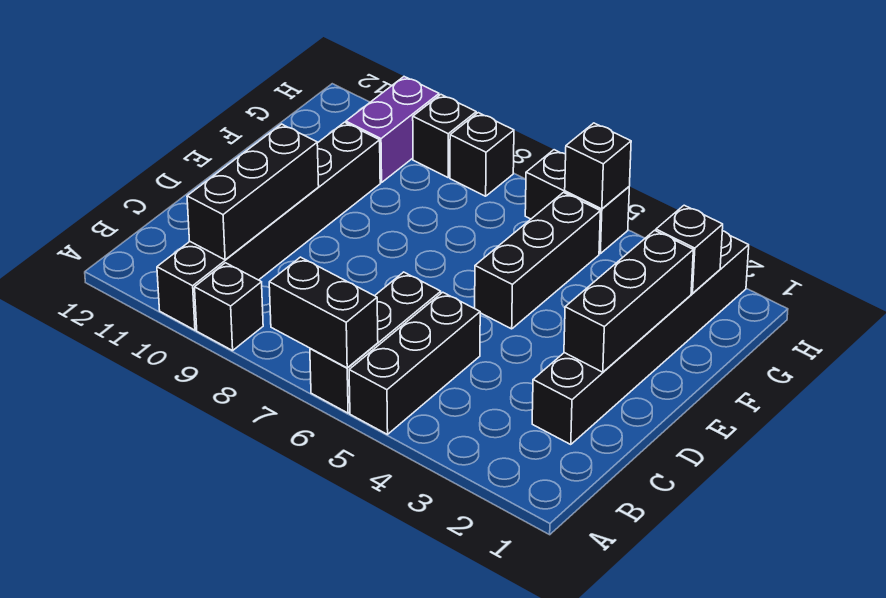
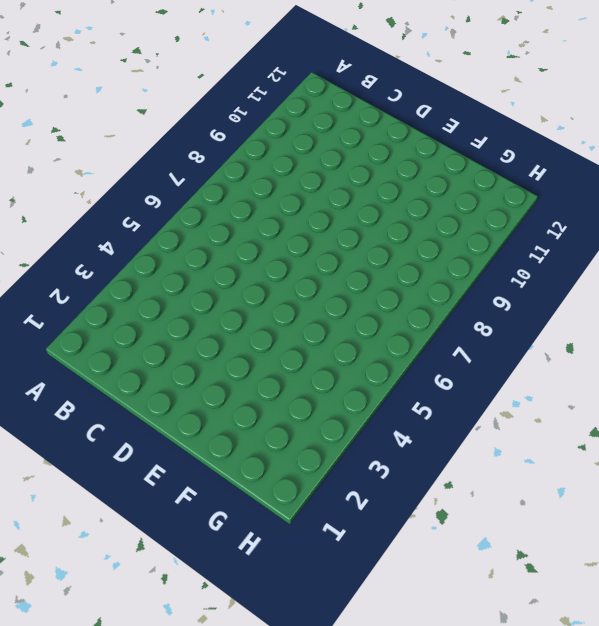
none -> black brick A5:C5 level 1
none -> black brick A6:C6 level 1
none -> black brick A9 level 1

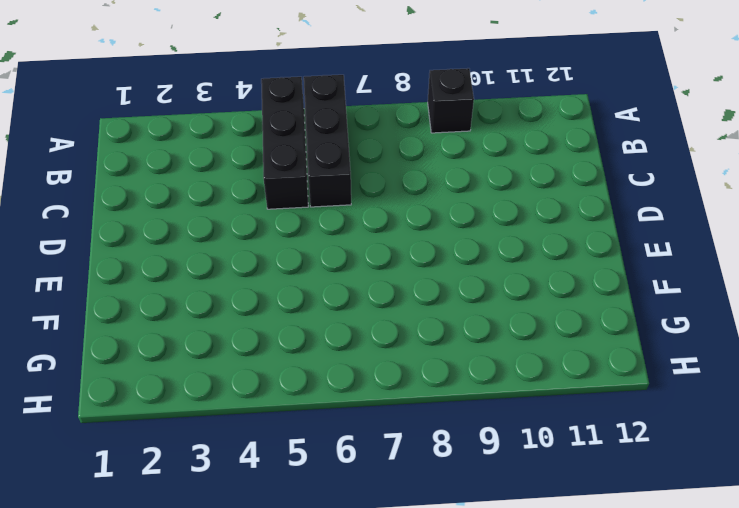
none -> black brick A10:F10 level 1
none -> black brick C2:H2 level 1
none -> black brick E5:G5 level 1

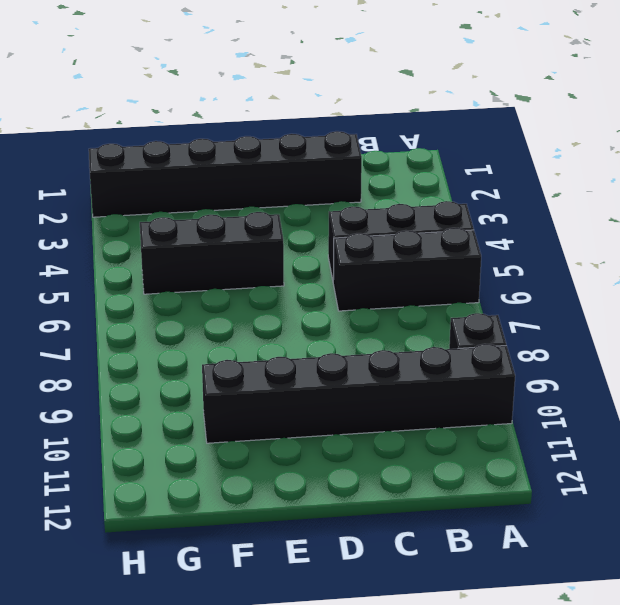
none -> purple brick G10:H10 level 1
none -> black brick H5:H6 level 1
none -> black brick H8 level 1

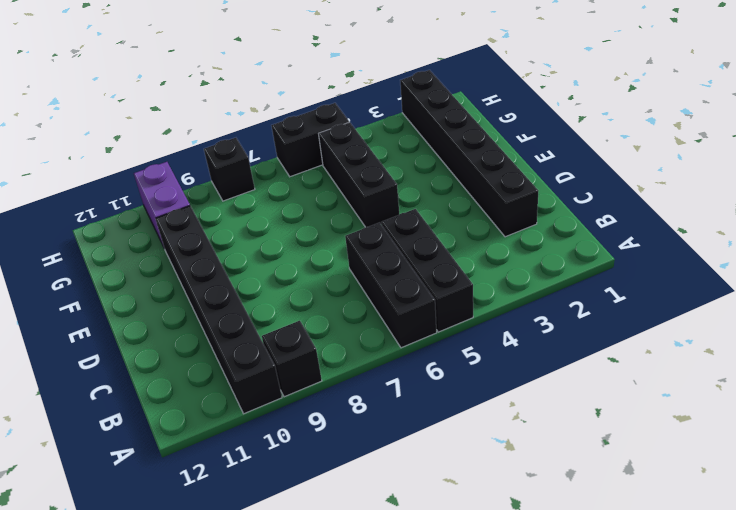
none -> black brick H9 level 1
none -> black brick A6:A7 level 2
none -> black brick B10:D10 level 2

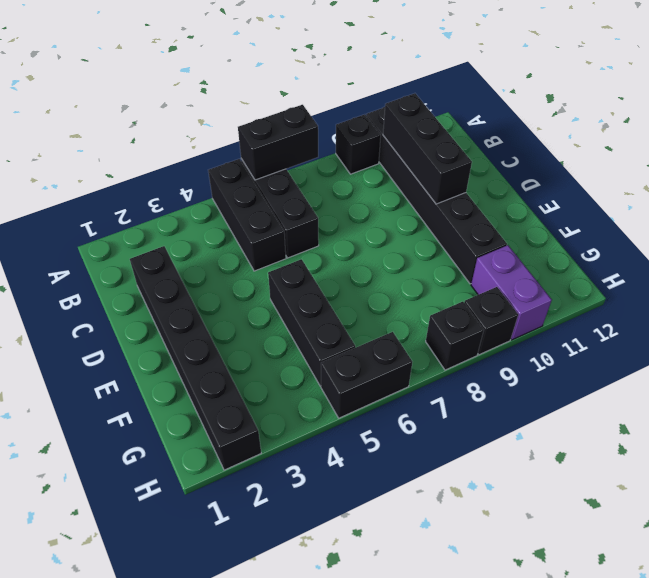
none -> black brick D2:F2 level 2
none -> black brick G2 level 2
none -> black brick H5 level 2

